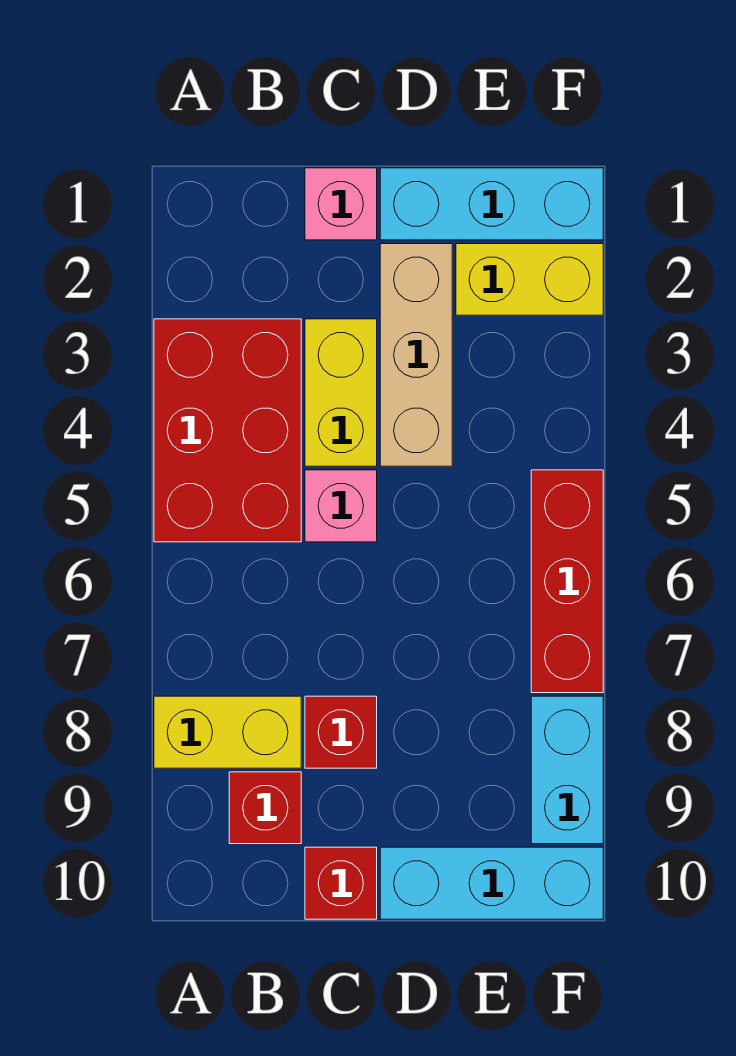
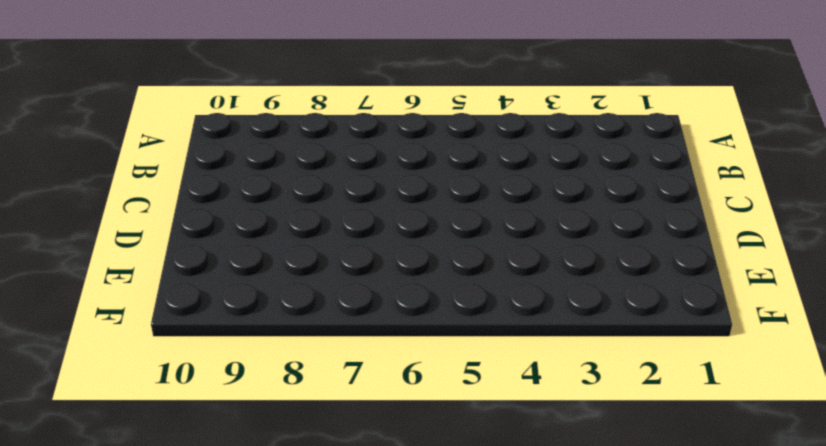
none -> red brick A3:B5 level 1
none -> yellow brick A8:B8 level 1
none -> red brick B9 level 1

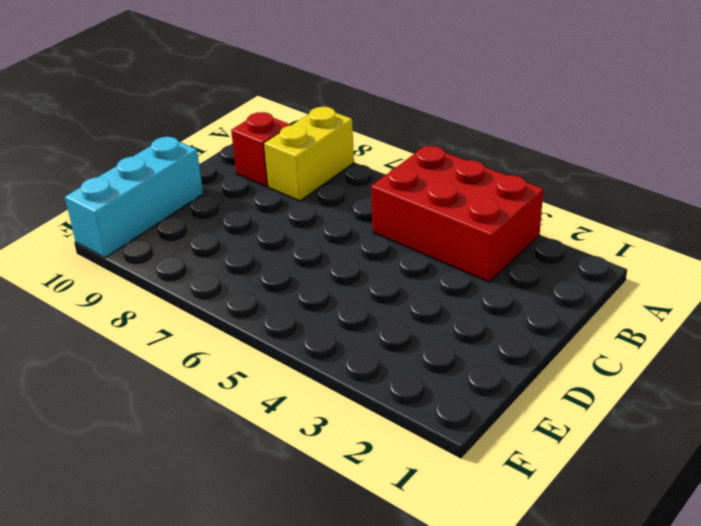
none -> pink brick C1 level 1
none -> yellow brick C3:C4 level 1
none -> pink brick C5 level 1

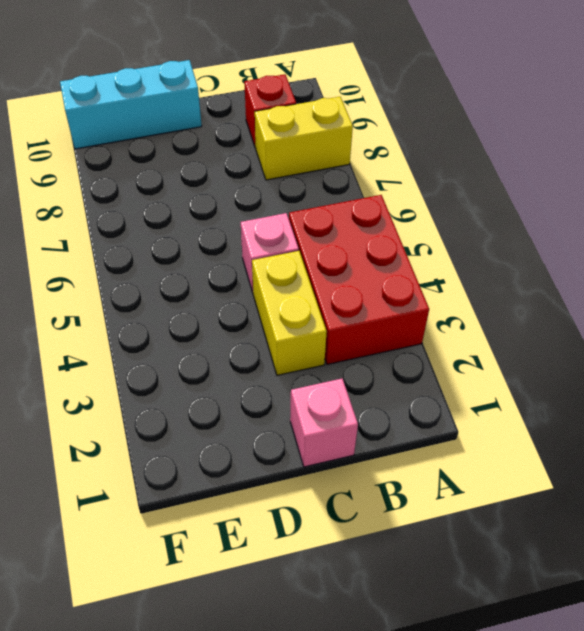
none -> red brick C8 level 1
none -> red brick C10 level 1
none -> cyan brick D1:F1 level 1

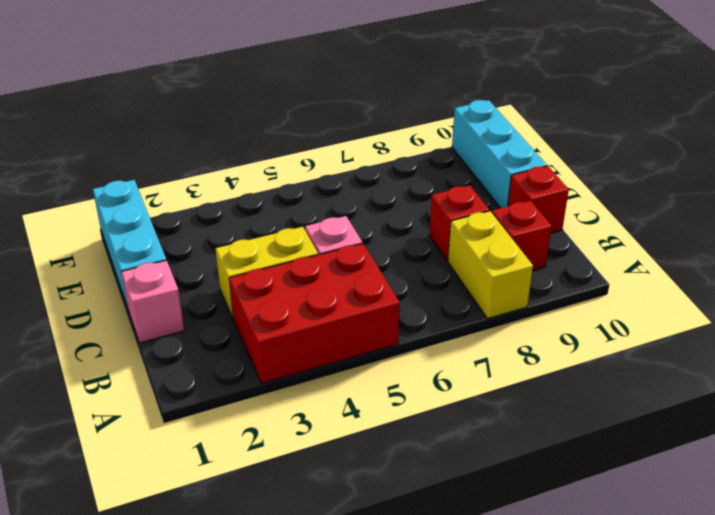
none -> tan brick D2:D4 level 1
none -> yellow brick E2:F2 level 1
none -> red brick F5:F7 level 1

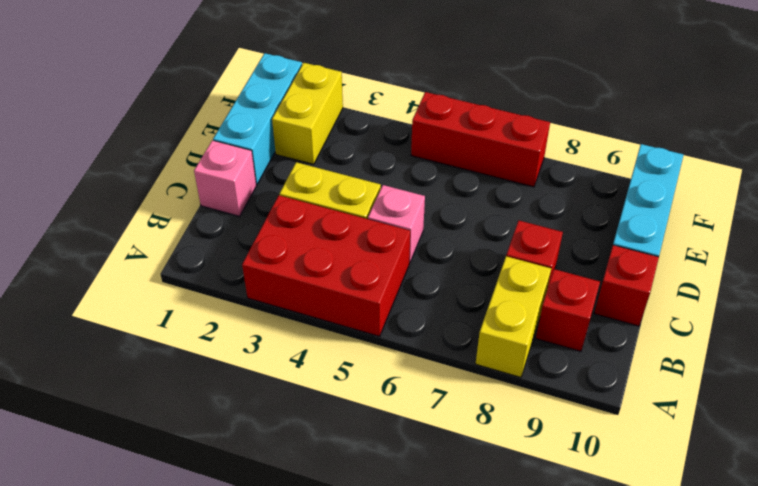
none -> tan brick D2:D4 level 1
none -> cyan brick F8:F9 level 1

